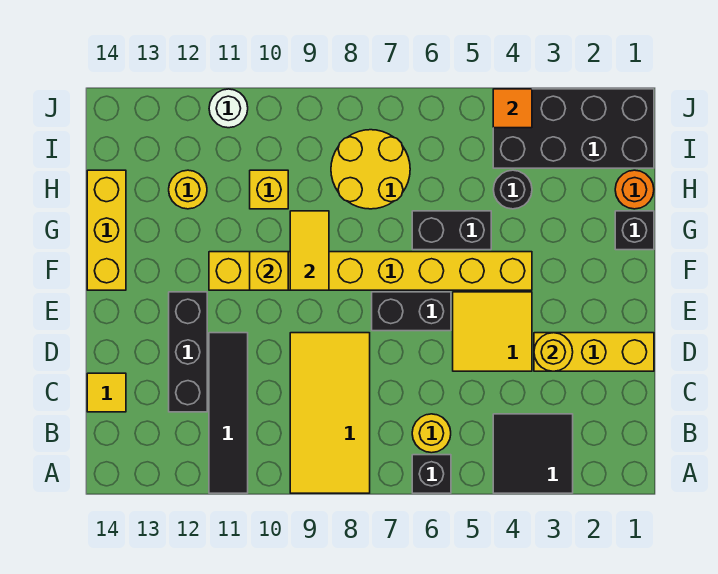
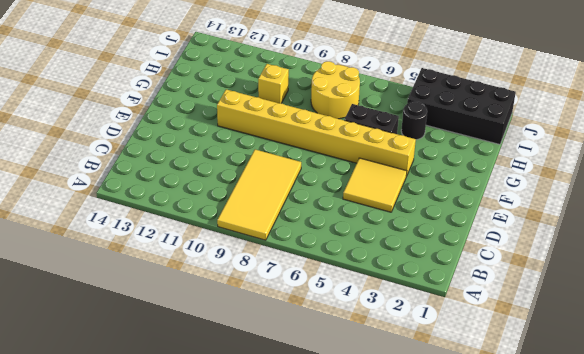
none -> black tile A3:B4 level 1
none -> black brick A6 level 1
none -> black tile A11:D11 level 1

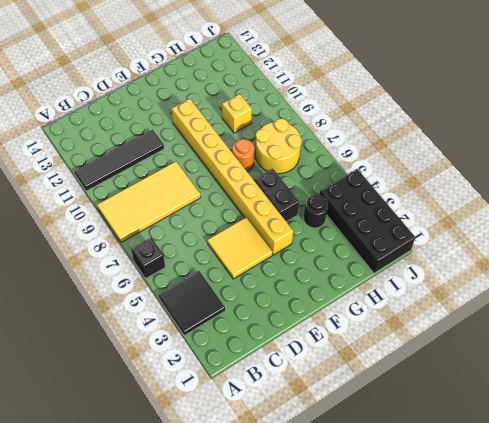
orange round brick G8 level 1 -> orange round brick H1 level 1
none -> yellow round brick B6 level 1
none -> black brick C12:E12 level 1
none -> yellow tile C14 level 1

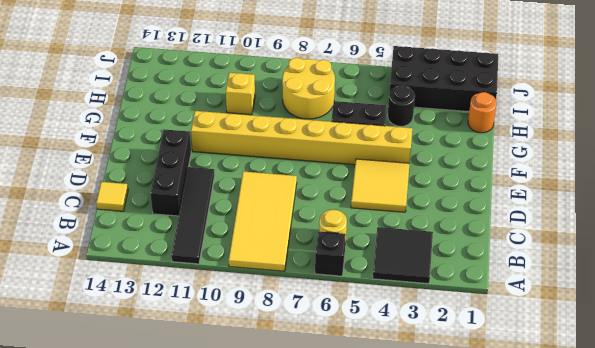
none -> yellow brick D1:D3 level 1
none -> black brick E6:E7 level 1
none -> yellow brick F14:H14 level 1

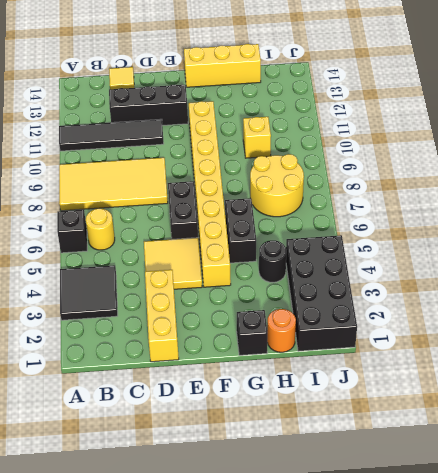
none -> yellow round brick H12 level 1
none -> white round brick J11 level 1
none -> yellow round brick D3 level 2

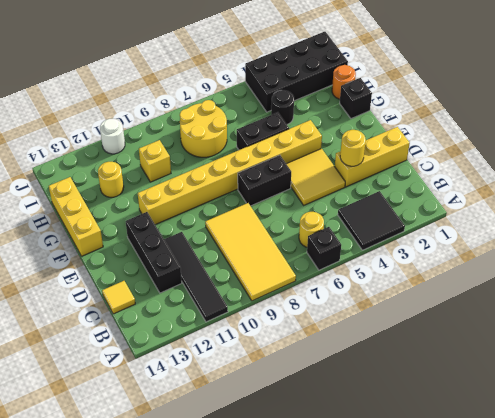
none -> yellow tile F9:G9 level 2
none -> yellow brick F10 level 2
none -> orange tile J4 level 2

